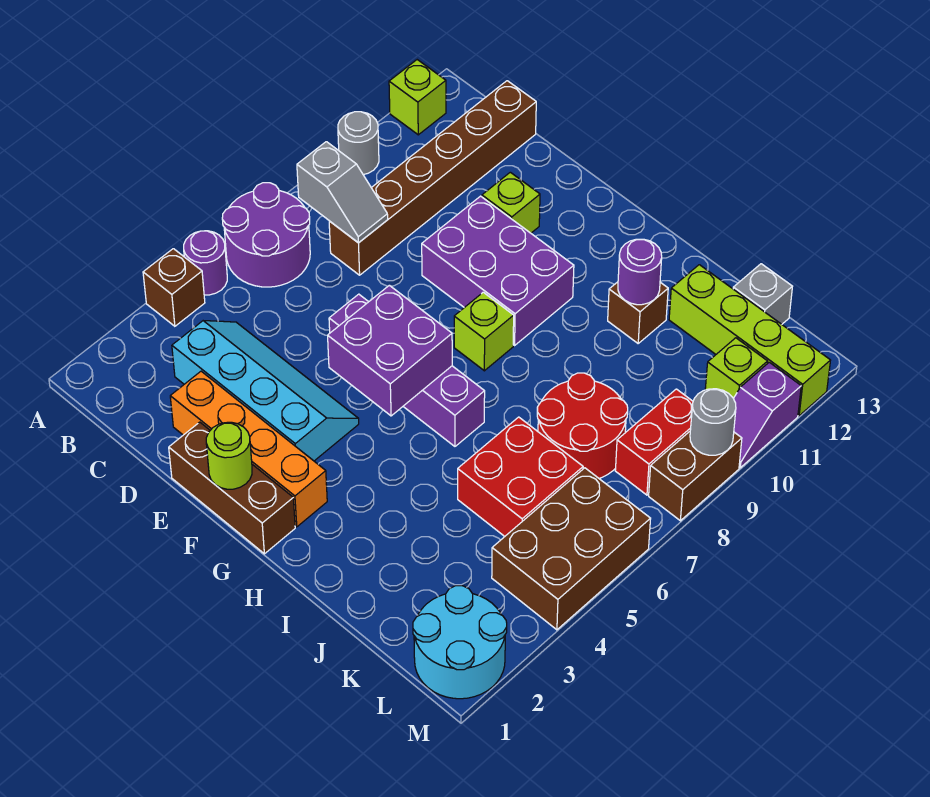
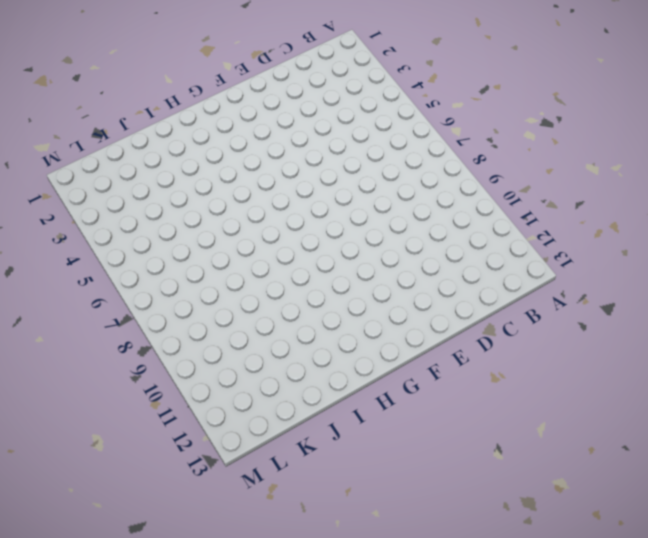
none -> brown brick A4 level 1
none -> purple round brick A5 level 1
none -> purple round brick A6:B7 level 1

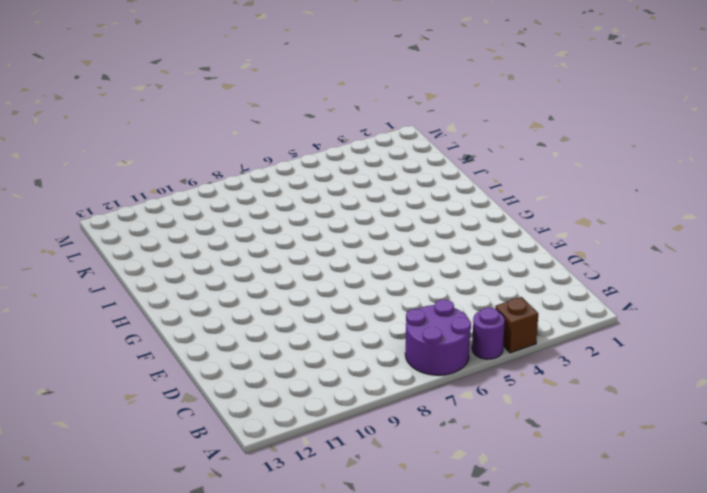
none -> grey round brick A10 level 1
none -> lime brick A12 level 1
none -> cyan slope C3:F4 level 1 top 3

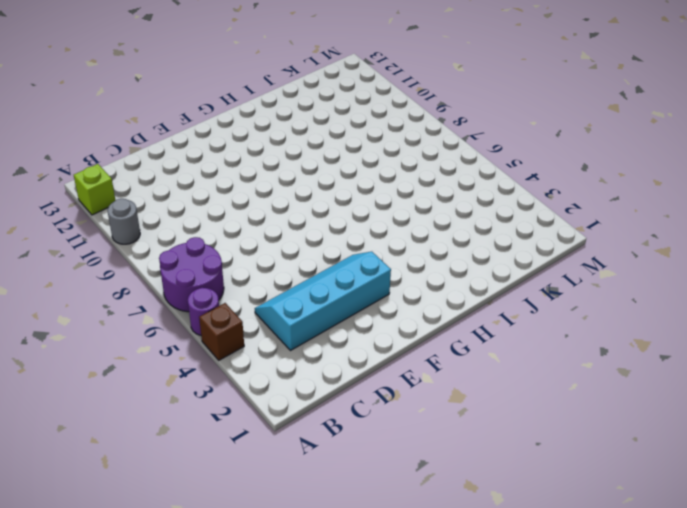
none -> brown brick C8:C13 level 1
none -> orange brick D2:G2 level 1
none -> brown brick E1:G1 level 1

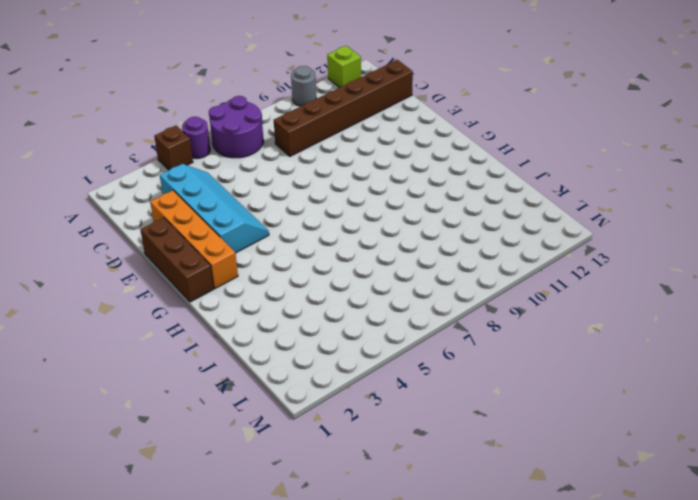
none -> purple brick E6:H6 level 1
none -> purple brick E9:G10 level 1
none -> lime brick E11 level 1

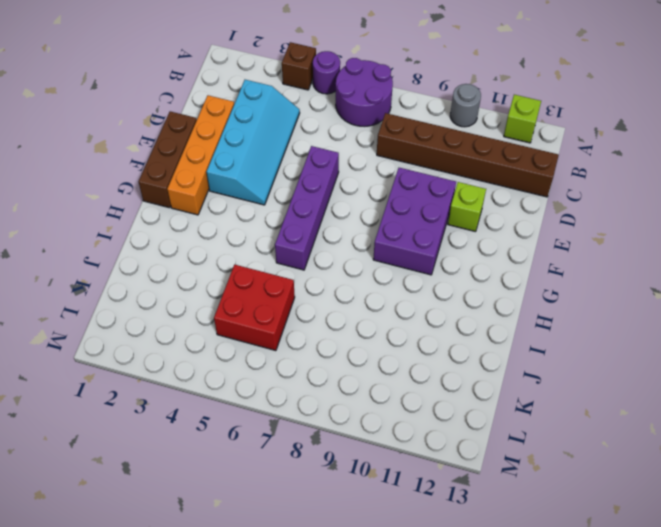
none -> lime brick G8 level 1
none -> brown brick I11 level 1
none -> red round brick J7:K8 level 1

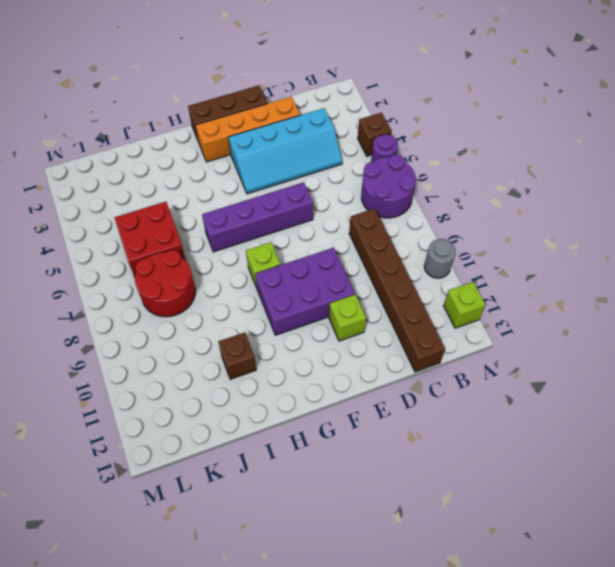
none -> lime brick J12:M12 level 1
none -> grey brick K13 level 1
none -> cyan round brick L1:M2 level 1

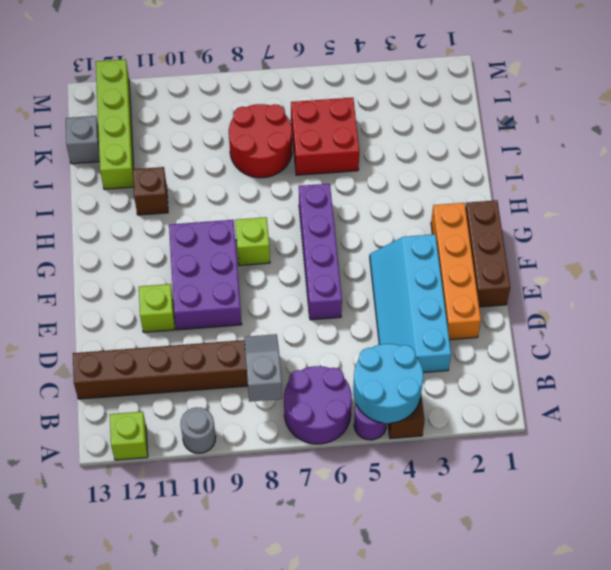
cyan round brick A4:B5 level 2 -> cyan round brick L1:M2 level 1
none -> brown brick L4:M6 level 1
none -> red brick L8:L9 level 1
none -> lime brick L11 level 1

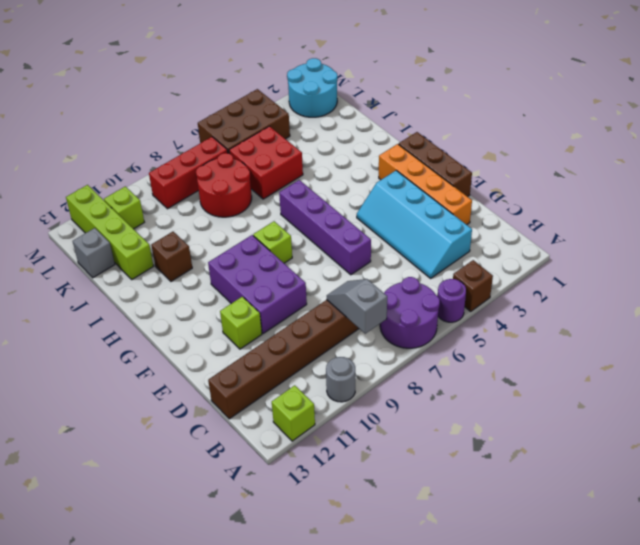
red brick L7:L9 level 1 -> red brick L8:L9 level 1
none -> brown brick M8:M9 level 1
none -> purple slope M10:M11 level 1 top 11
none -> lime round brick F1 level 2

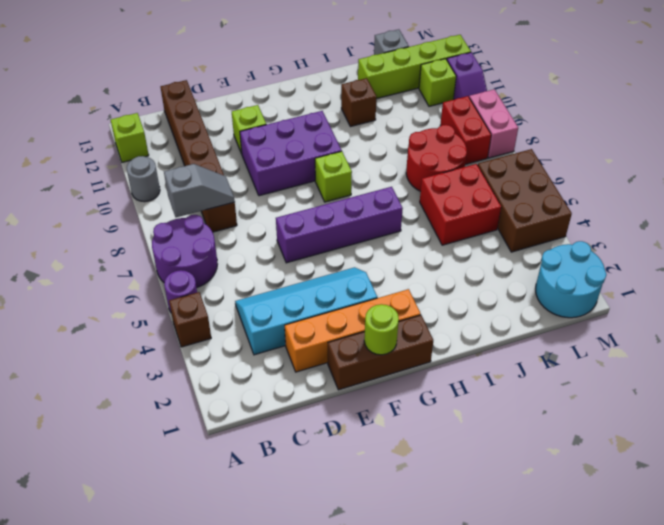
pink brick M8:M9 level 1 -> brown brick M8:M9 level 1
none -> purple brick F5:G6 level 2
none -> purple round brick I11 level 2
none -> grey round brick M9 level 2

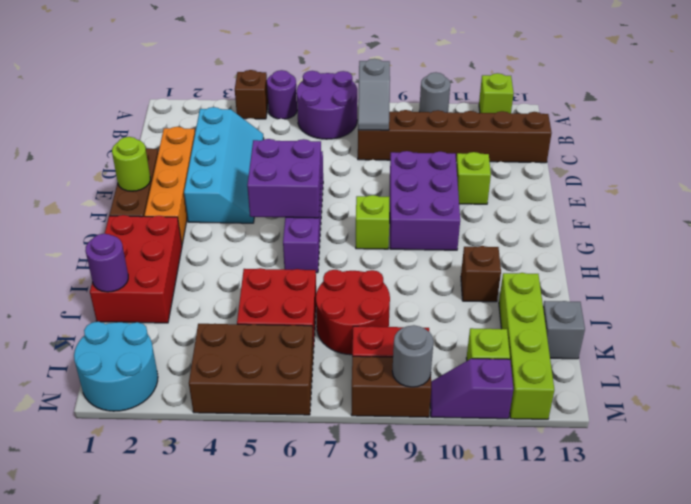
red brick H1:J2 level 1 -> none
purple round brick J1 level 2 -> purple round brick I11 level 2

